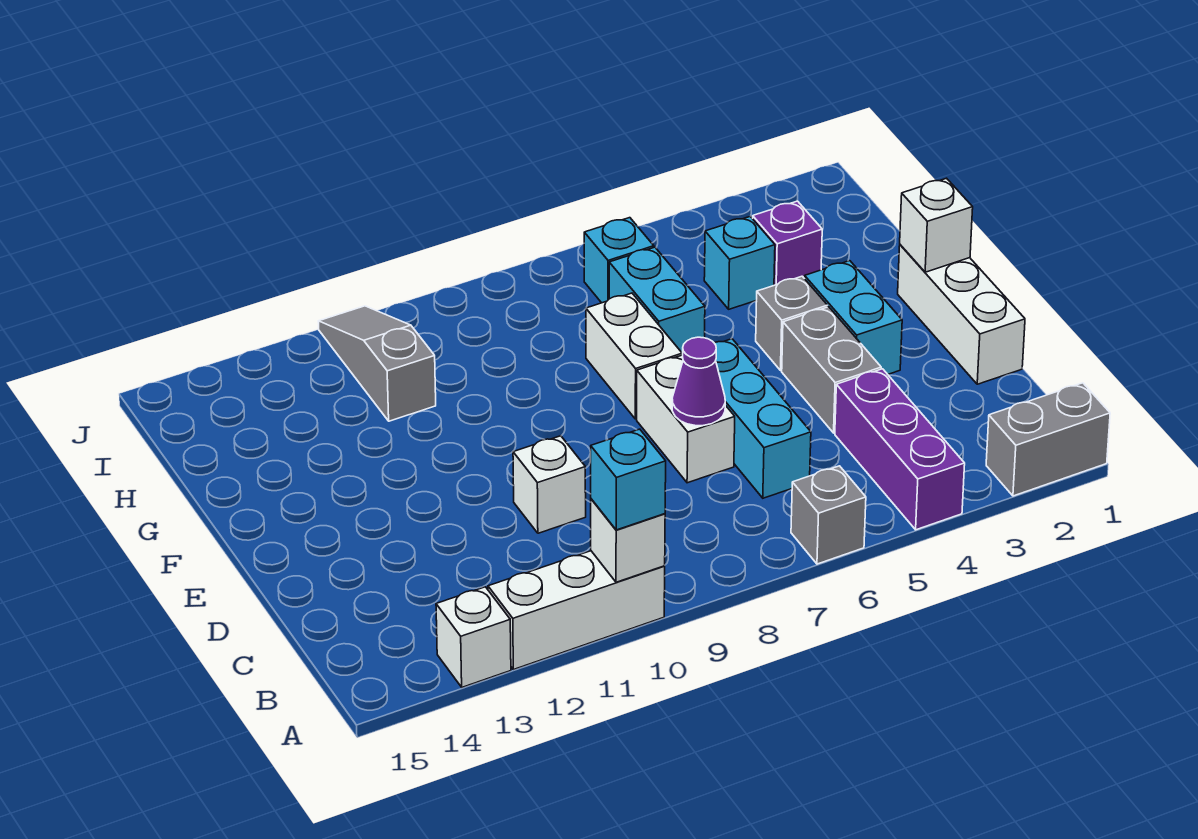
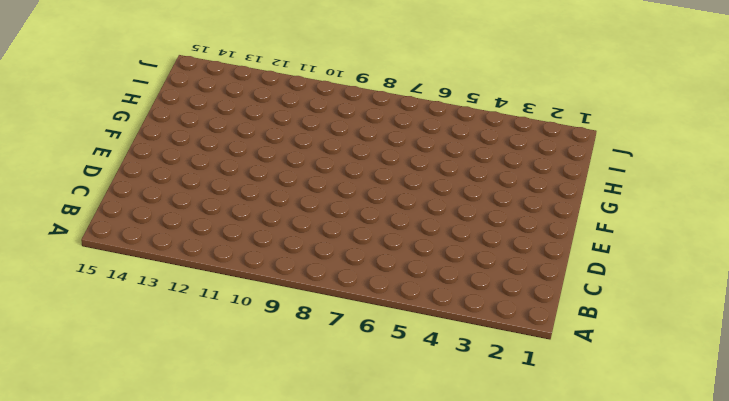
none -> grey brick A1:A2 level 1
none -> purple brick A4:C4 level 1
none -> grey brick A6 level 1

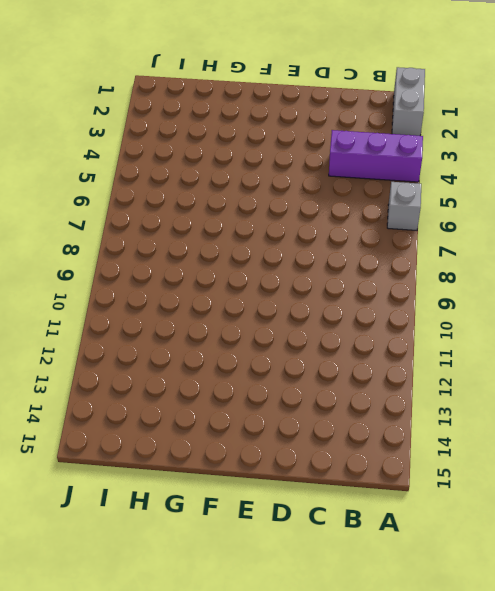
none -> white brick A10:A12 level 1
none -> white brick A13 level 1
none -> cyan brick C6:E6 level 1

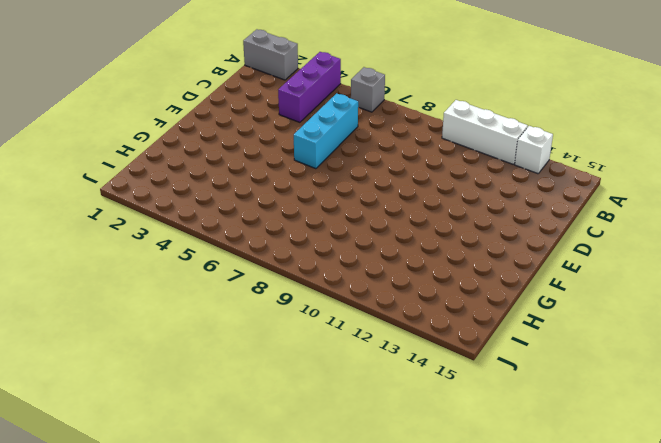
none -> white brick D1:F1 level 1
none -> grey brick D4:E4 level 1
none -> white brick D7:E7 level 1

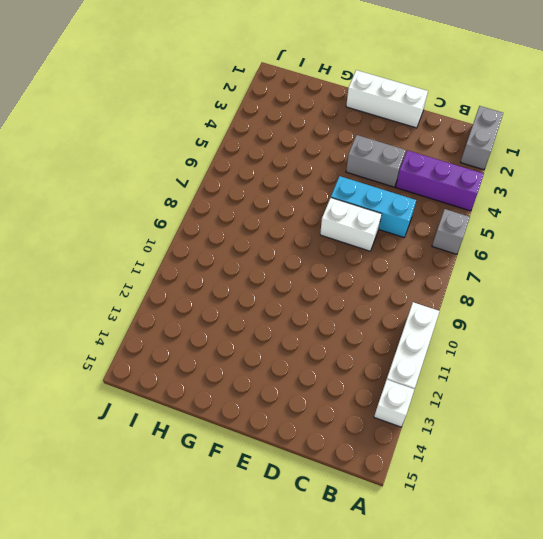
none -> white brick D10 level 1
none -> cyan brick E3:F3 level 1
none -> grey brick F4 level 1

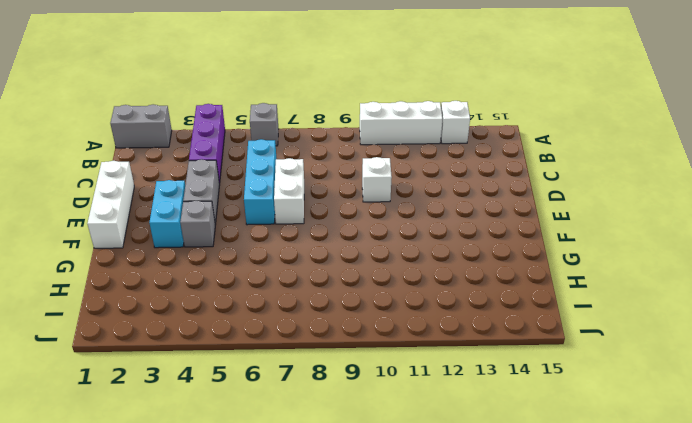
none -> white brick F7:G7 level 1
none -> cyan brick G6:H6 level 1
none -> purple brick H3 level 1

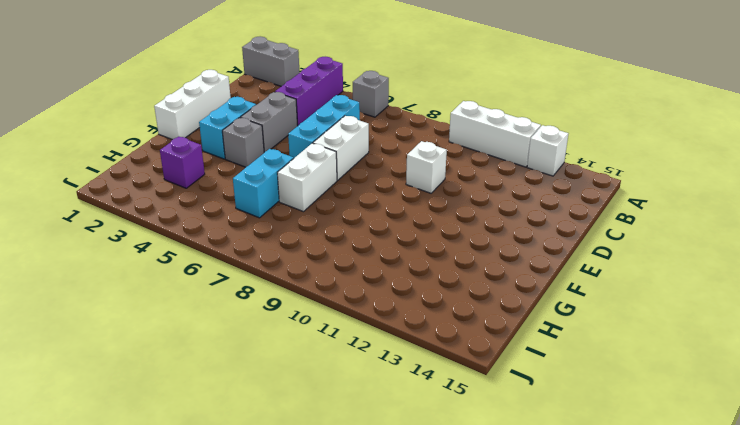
none -> cyan brick H4 level 1
none -> grey slope H11:J11 level 1 top H
none -> cyan brick I6 level 1

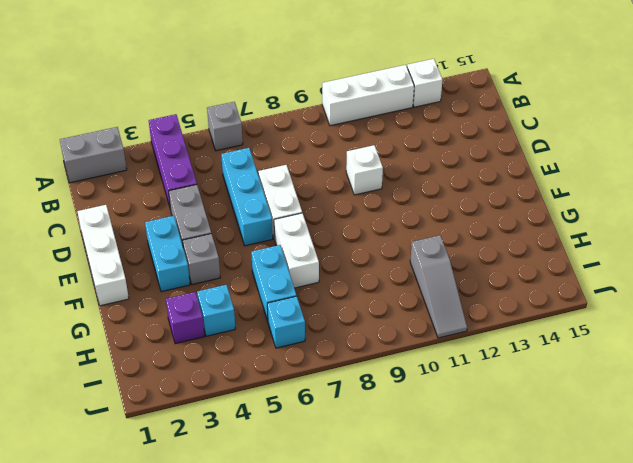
none -> white brick A10 level 2
none -> purple cone D7 level 2
none -> white brick F1 level 2

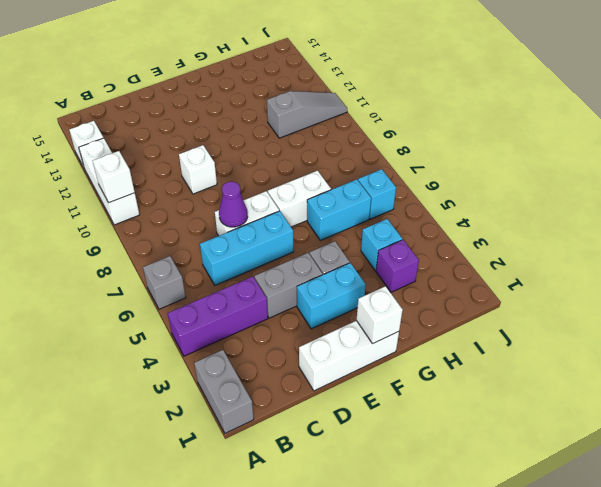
none -> cyan brick A10 level 3

